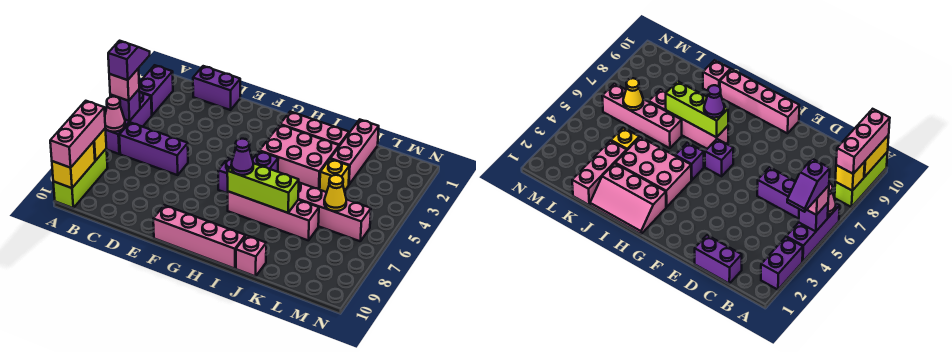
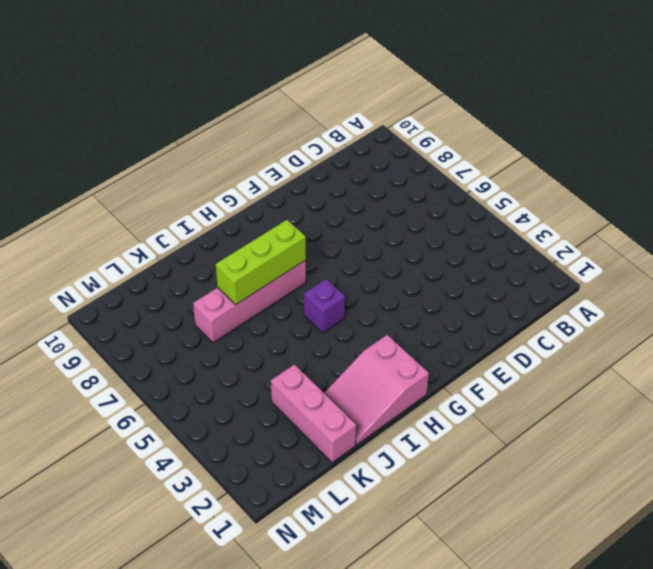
pink slope H1:J2 level 1 top H -> pink slope H1:J2 level 1 top 2
none -> purple brick A2:A3 level 1
none -> purple brick A4:A6 level 1
none -> lime brick A8:A10 level 1

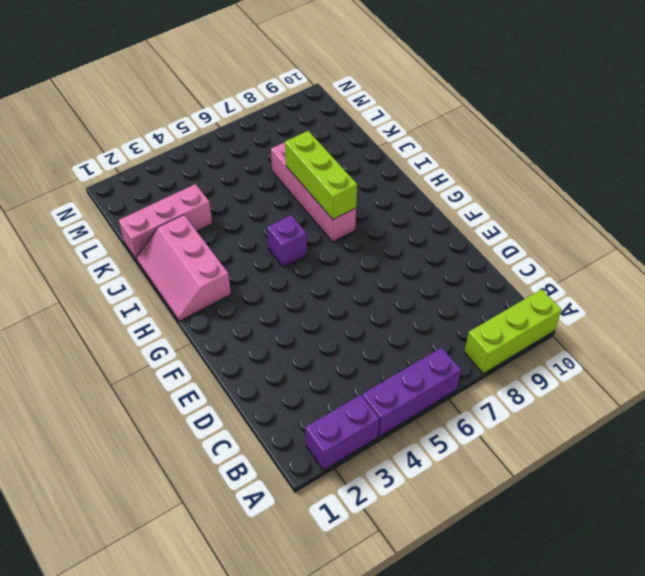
none -> purple brick B6:D6 level 1
none -> purple brick C1:D1 level 1
none -> pink brick F10:I10 level 1

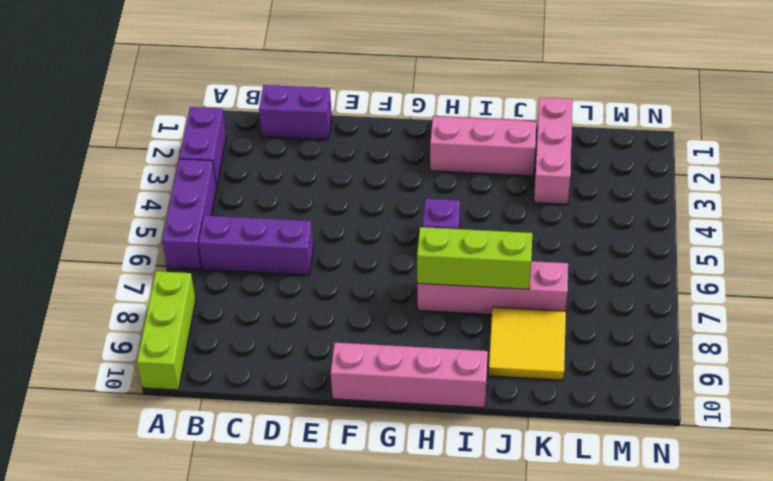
yellow tile J8:K9 level 1 -> none
none -> purple brick G6 level 1
none -> pink brick H3:J4 level 1
none -> pink brick J6:M6 level 1

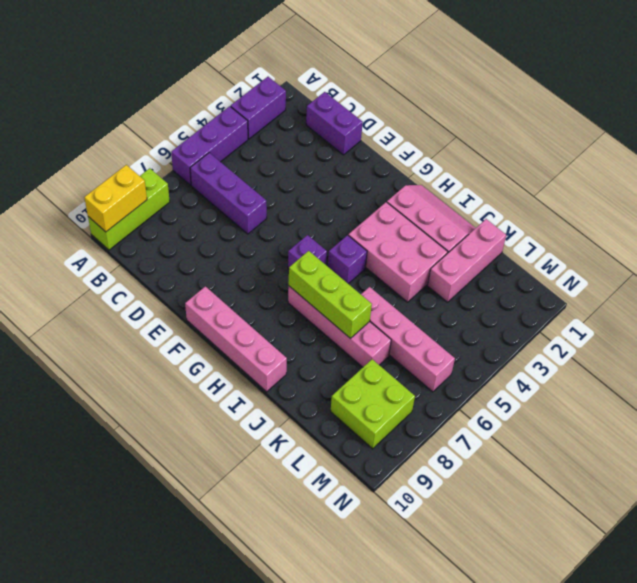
lime brick L8:M9 level 1 -> none
none -> pink brick J10 level 1
none -> yellow brick K4 level 1
none -> purple brick A5 level 2

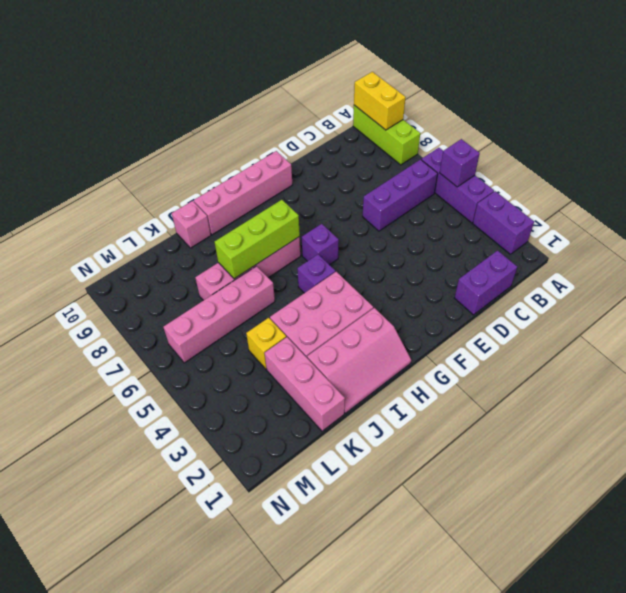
none -> pink cone A6 level 2
none -> yellow brick A8 level 2
none -> yellow cone L6 level 2

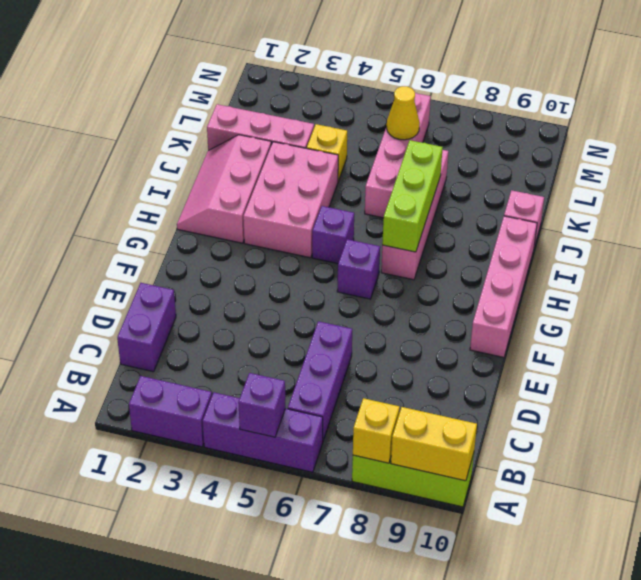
none -> pink cone A6 level 2
none -> pink brick A5 level 3
none -> pink brick A8:A10 level 3

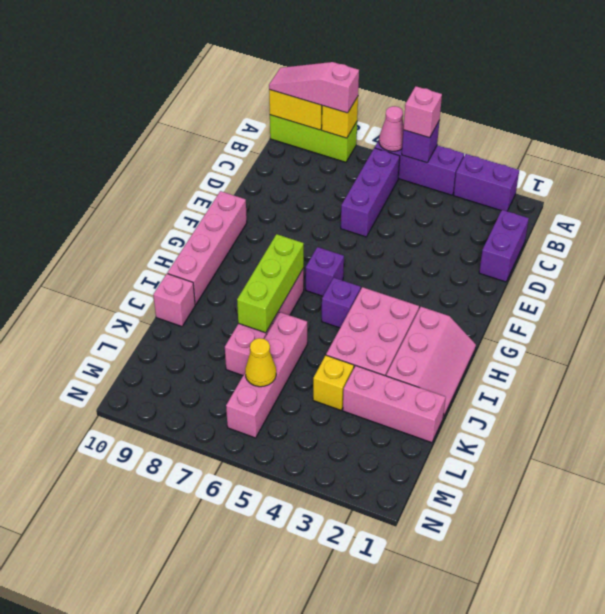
pink slope A8:A10 level 3 top 8 -> pink brick A8:A10 level 3
none -> purple cone H7 level 3
none -> purple slope A4:A5 level 4 top 5

